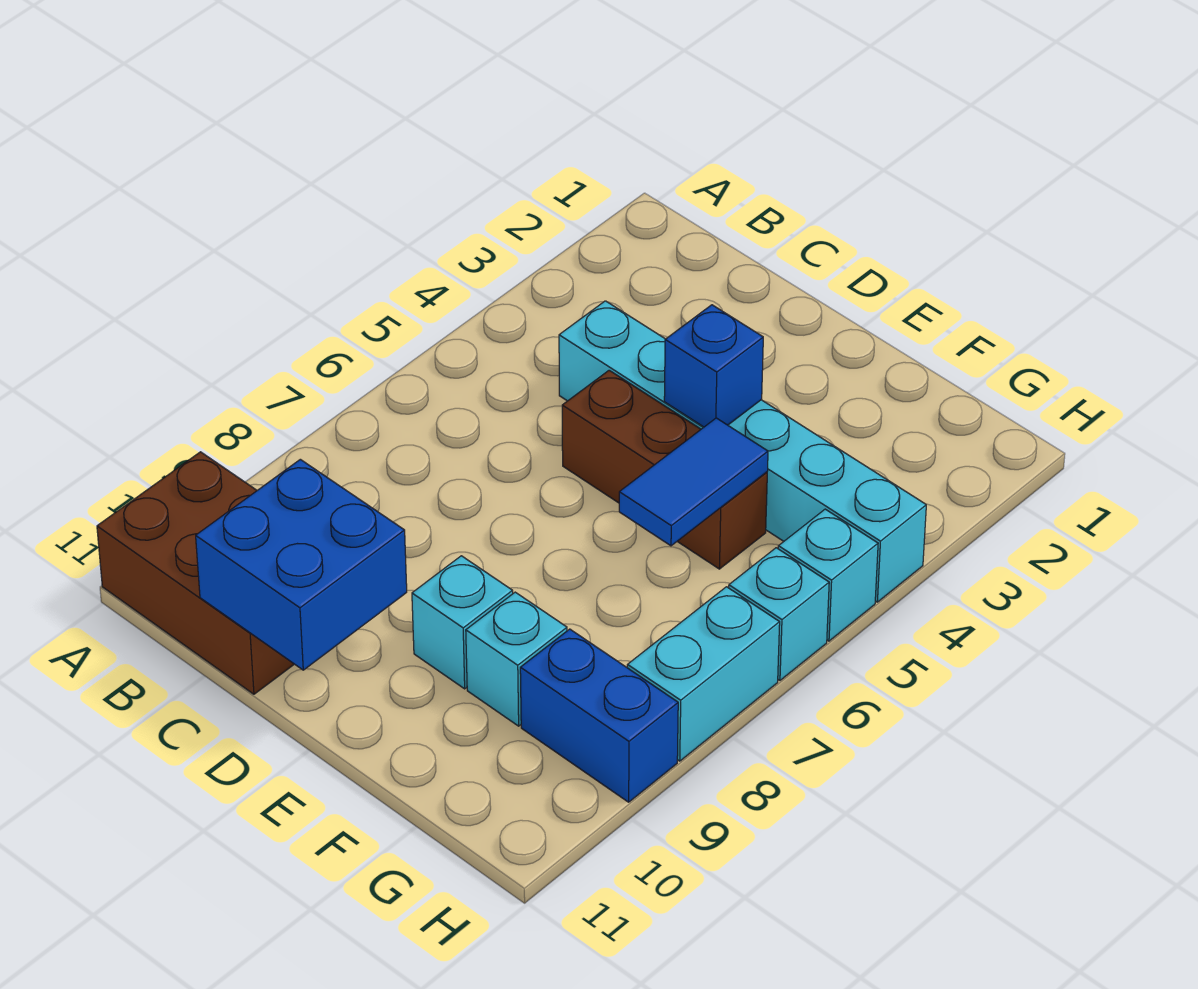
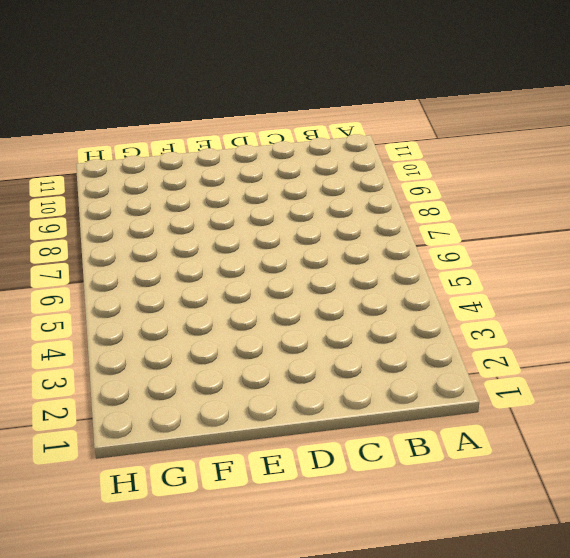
none -> brown brick A10:C11 level 1
none -> cyan brick C4:H4 level 1
none -> brown brick D5:F5 level 1

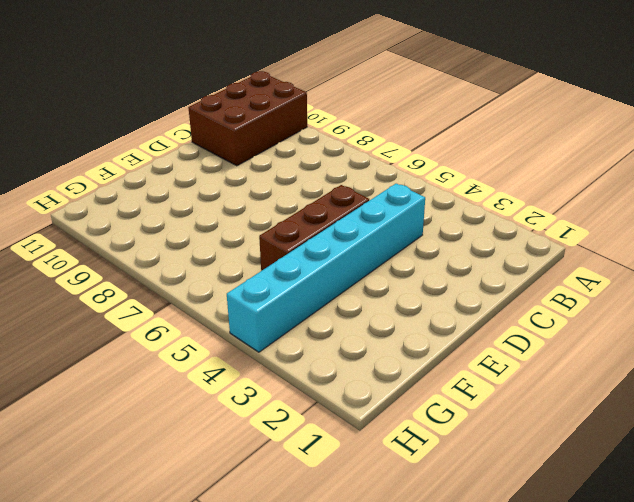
none -> cyan brick E9 level 1
none -> cyan brick F9 level 1
none -> blue brick G9:H9 level 1

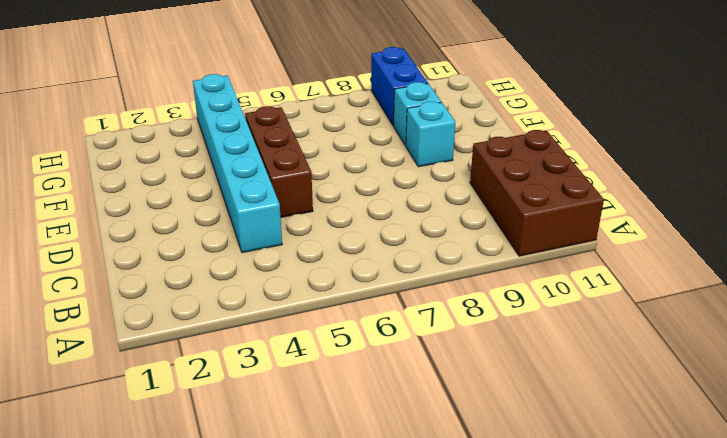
none -> cyan brick H5 level 1
none -> cyan brick H6 level 1
none -> cyan brick H7:H8 level 1

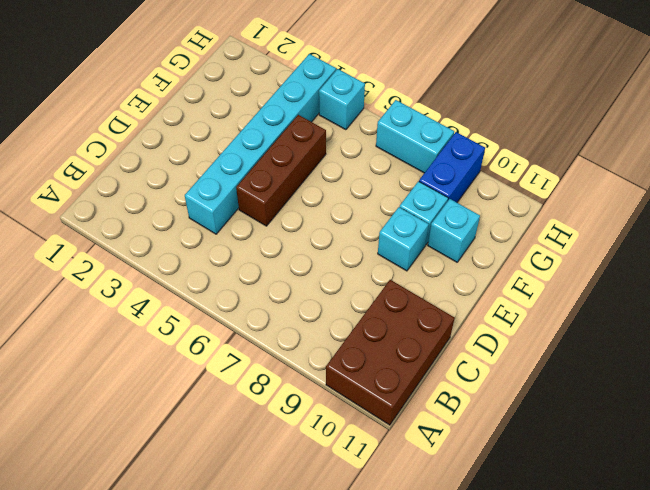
cyan brick F10 level 1 -> cyan brick H6 level 1
none -> blue brick C10:D11 level 2
none -> blue brick E4 level 2
none -> blue tile F5:F6 level 2

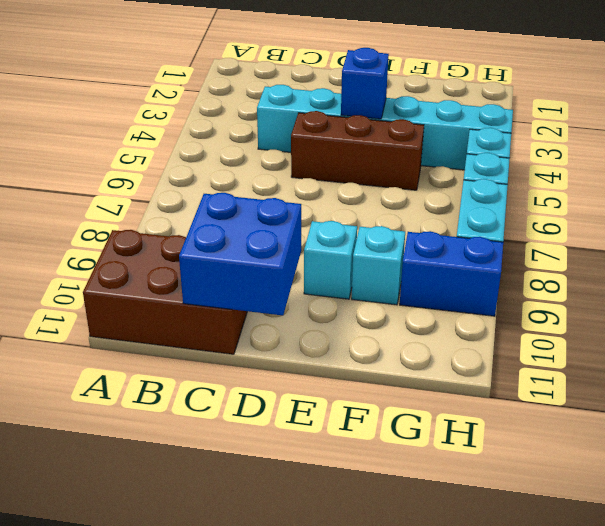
none -> blue tile F5:F6 level 2

